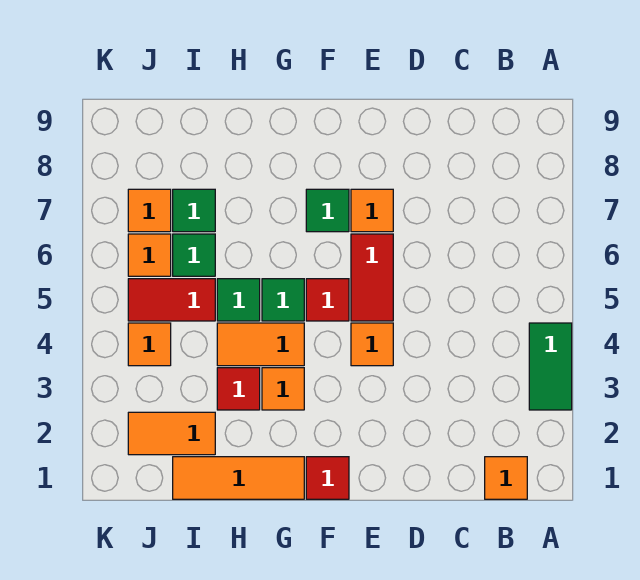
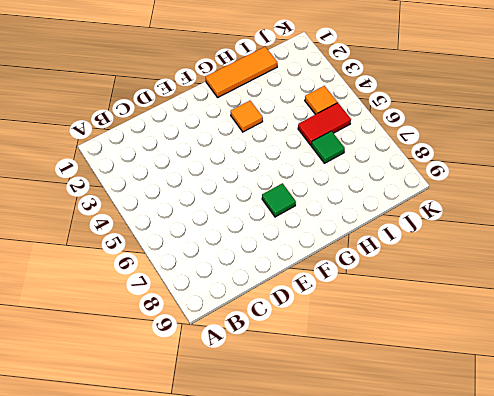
none -> green tile A3:A4 level 1
none -> orange tile B1 level 1
none -> orange tile E4 level 1

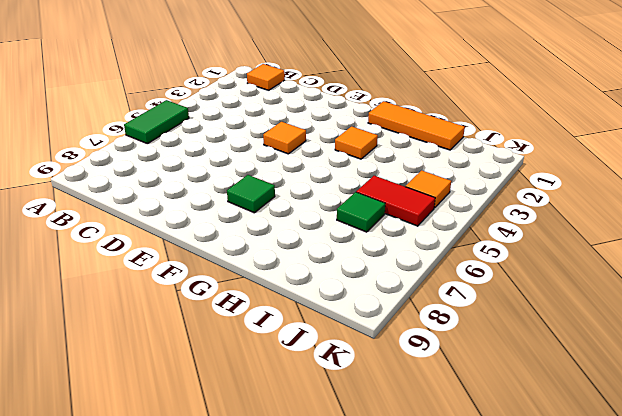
green tile A5:A6 level 1 -> green tile A3:A4 level 1
none -> red tile E5:E6 level 1
none -> orange tile E7 level 1
none -> red tile F1 level 1

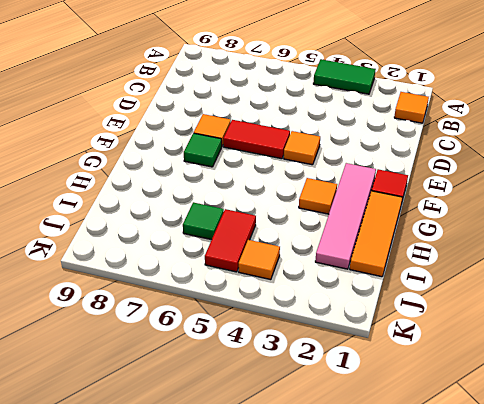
pink tile F2:I2 level 1 -> orange tile I2:J2 level 1
none -> red tile F5 level 1
none -> orange tile G4:H4 level 1
none -> green tile G5 level 1

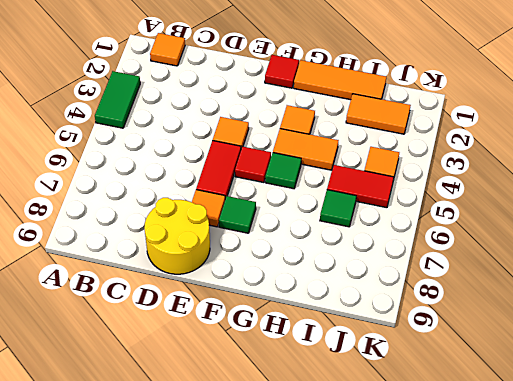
yellow round brick D8:E9 level 1 -> none
none -> red tile H3 level 1
none -> green tile H5 level 1
none -> green tile I7 level 1

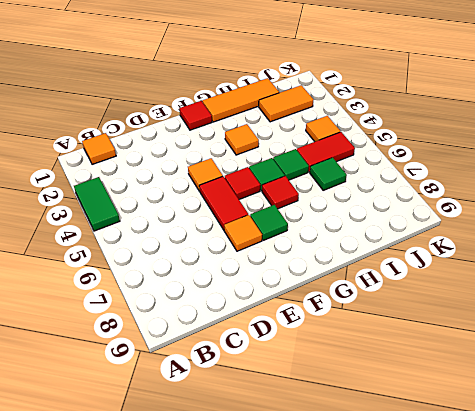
red tile G6 level 1 -> red tile H3 level 1
none -> orange tile G4:H4 level 1
none -> green tile I7 level 1
none -> orange tile J6 level 1

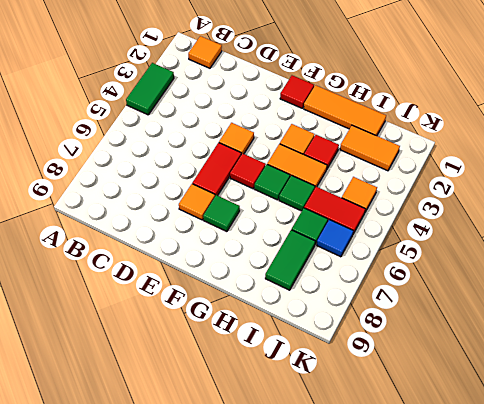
green tile I7:I8 level 1 -> green tile I7 level 1
blue tile J6 level 1 -> orange tile J6 level 1
none -> orange tile J7 level 1

